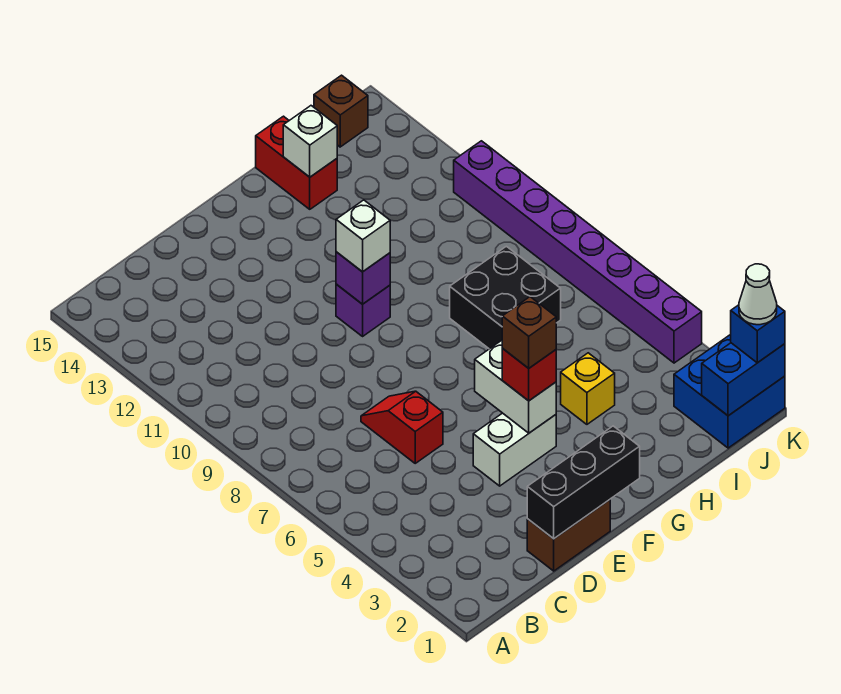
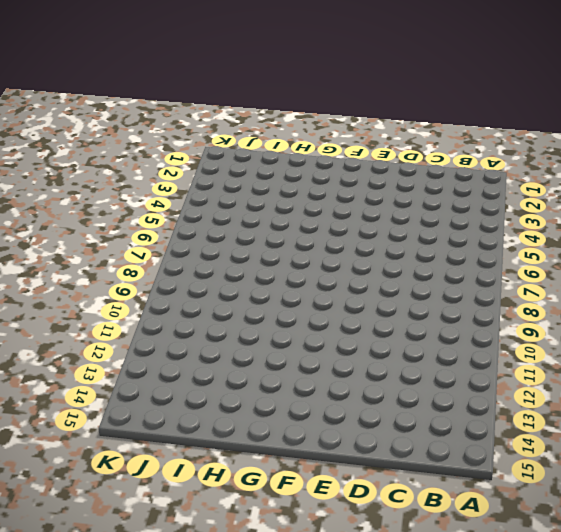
none -> brown brick D1:E1 level 1
none -> red slope D6:D7 level 1 top 6
none -> white brick E4:F4 level 1

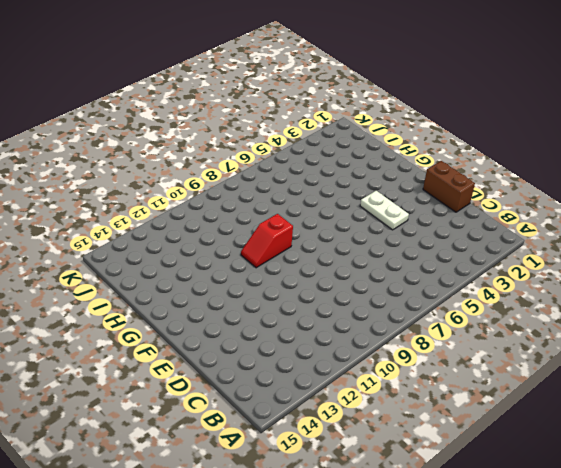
white plate E4:F4 level 1 -> white brick E4:F4 level 1
red slope G9:G10 level 1 top 9 -> red slope D6:D7 level 1 top 6
none -> purple brick F10 level 1
none -> yellow brick H4 level 1
none -> black brick H7:I8 level 1

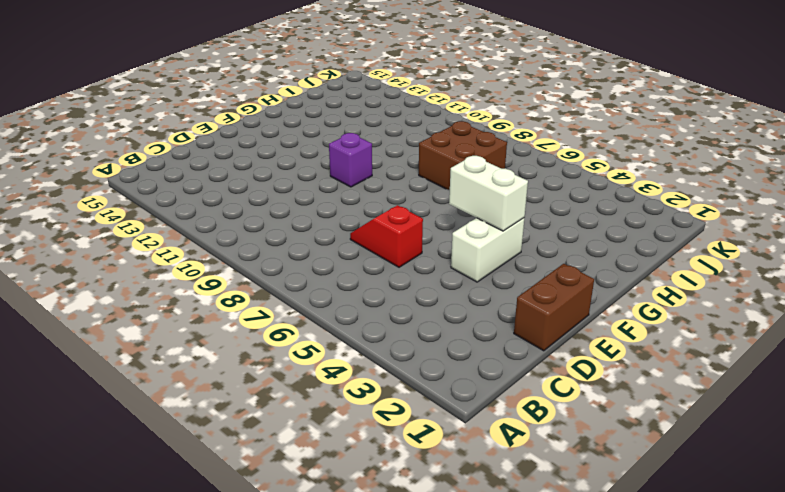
brown brick H7:I8 level 1 -> black brick H7:I8 level 1
none -> yellow brick H4 level 1
none -> red brick H14:H15 level 1
none -> blue brick J1:K2 level 1

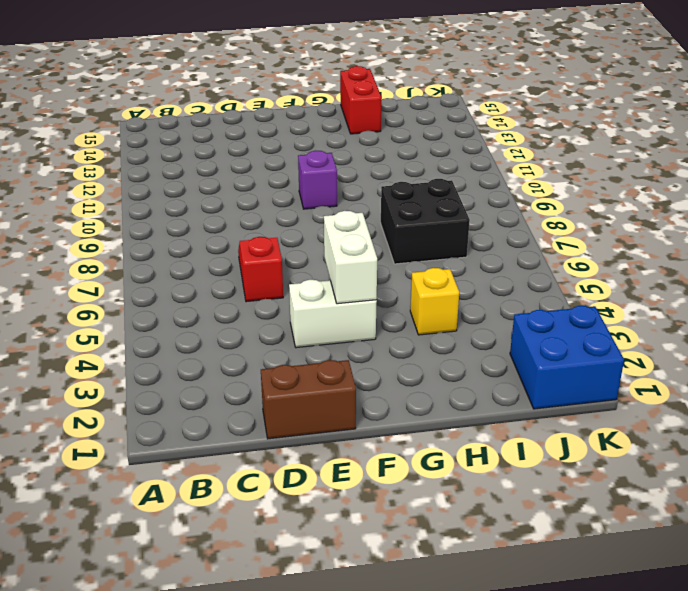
none -> brown brick J15 level 1
none -> purple brick K4:K11 level 1
none -> black brick D1:F1 level 2

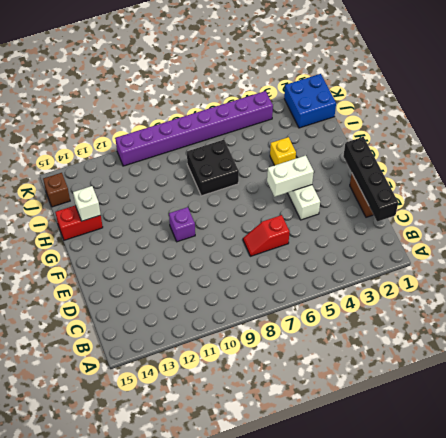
black brick C1:F1 level 2 -> black brick D1:F1 level 2
none -> purple brick F10 level 2
none -> blue brick J1:K1 level 2
none -> red brick F4 level 3

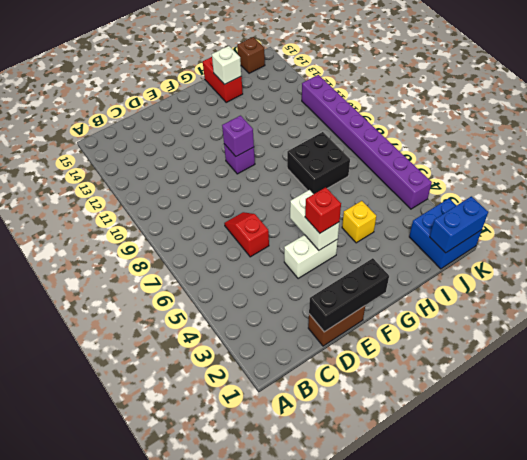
none -> white brick F10 level 3
none -> blue brick K1 level 3
none -> brown brick F4 level 4

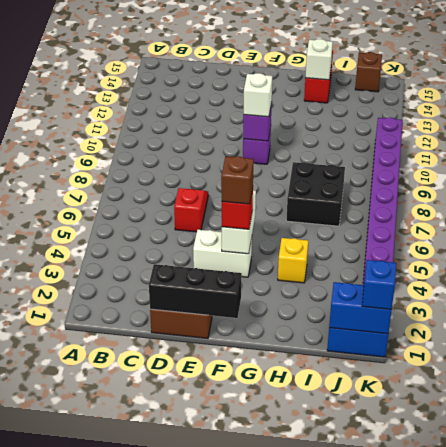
none -> white cone K1 level 4

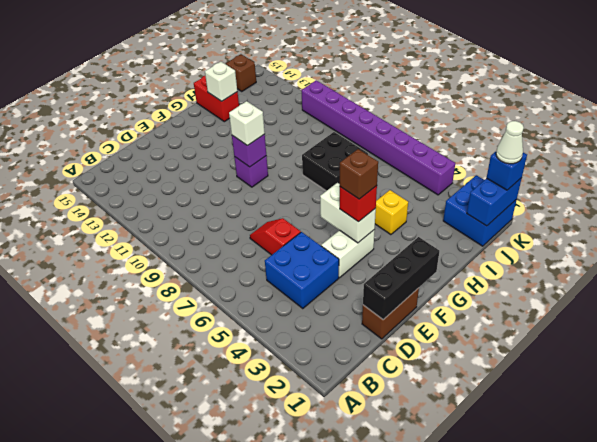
blue brick C4:D5 level 1 -> none

